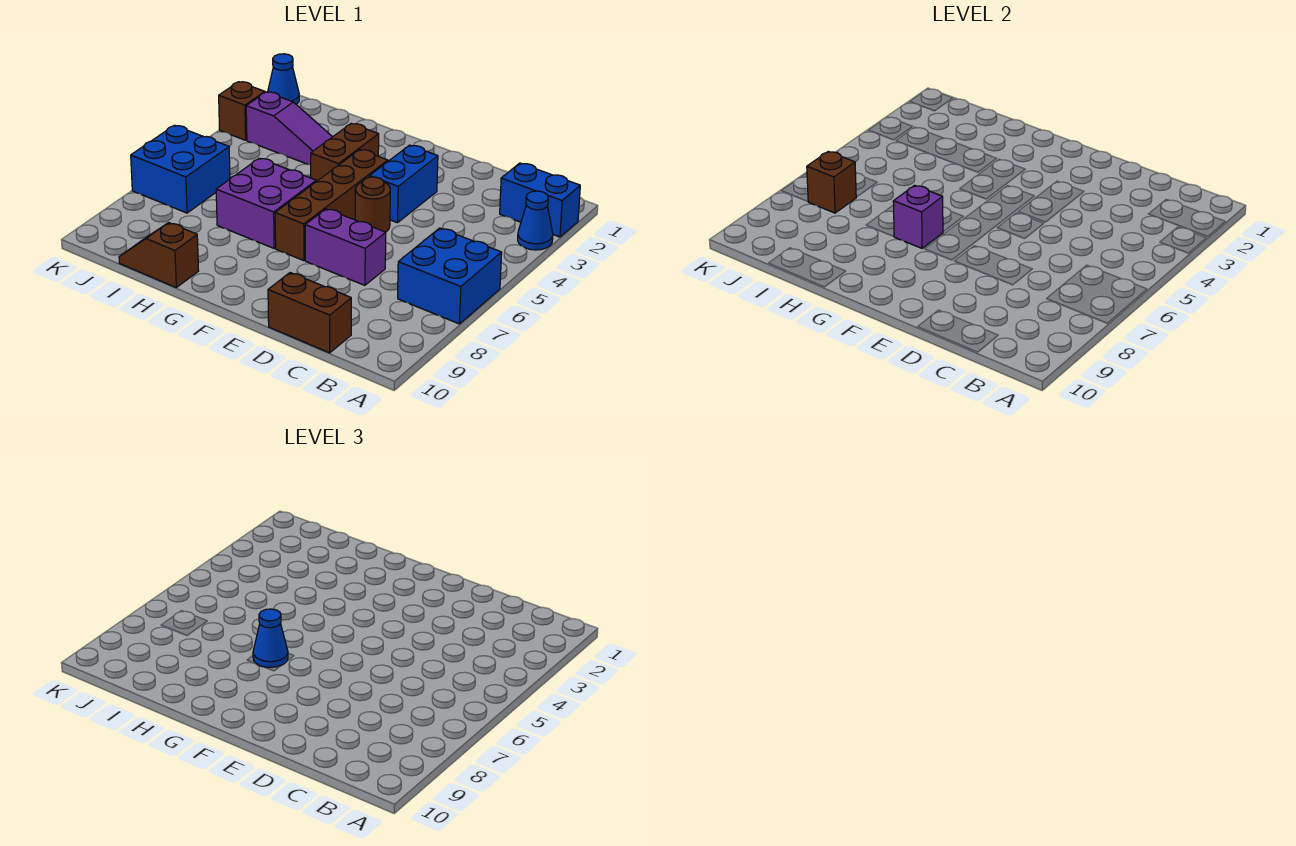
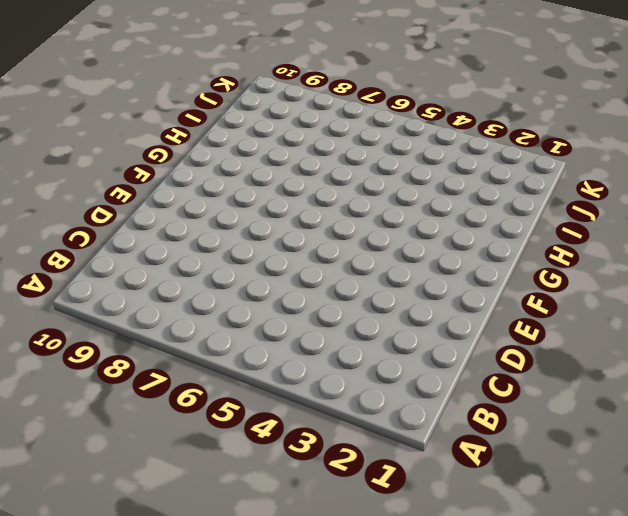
none -> blue brick A2:B2 level 1
none -> blue cone A3 level 1
none -> blue brick A6:B7 level 1

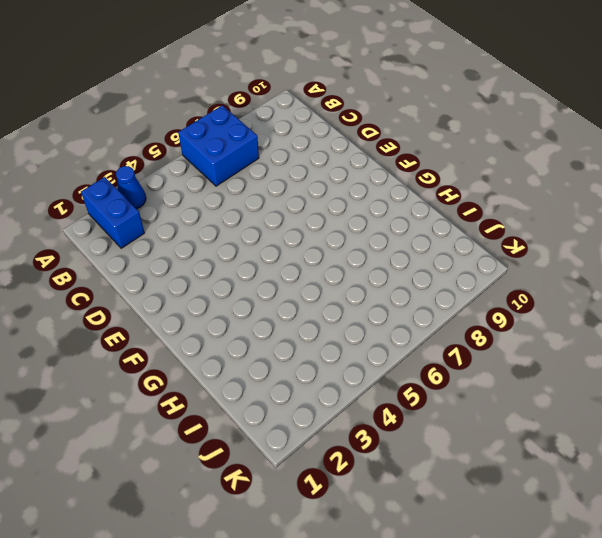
none -> brown brick C10:D10 level 1
none -> purple brick D7:E7 level 1
none -> blue brick E3:E4 level 1

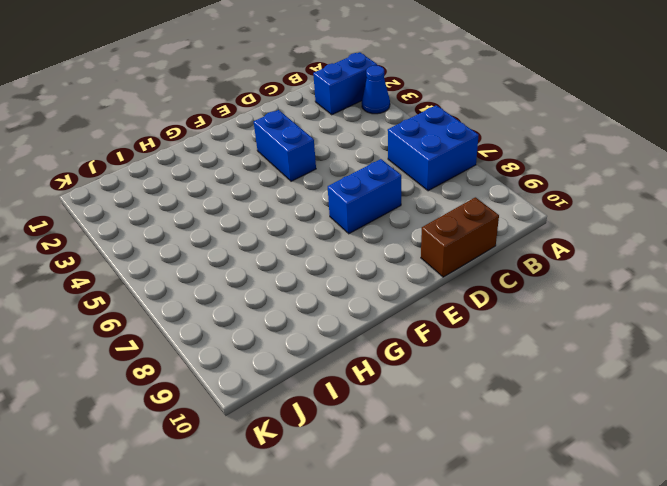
blue brick D7:E7 level 1 -> purple brick D7:E7 level 1
none -> brown round brick E5 level 1
none -> brown brick F4:F7 level 1
none -> brown brick G3:G4 level 1

